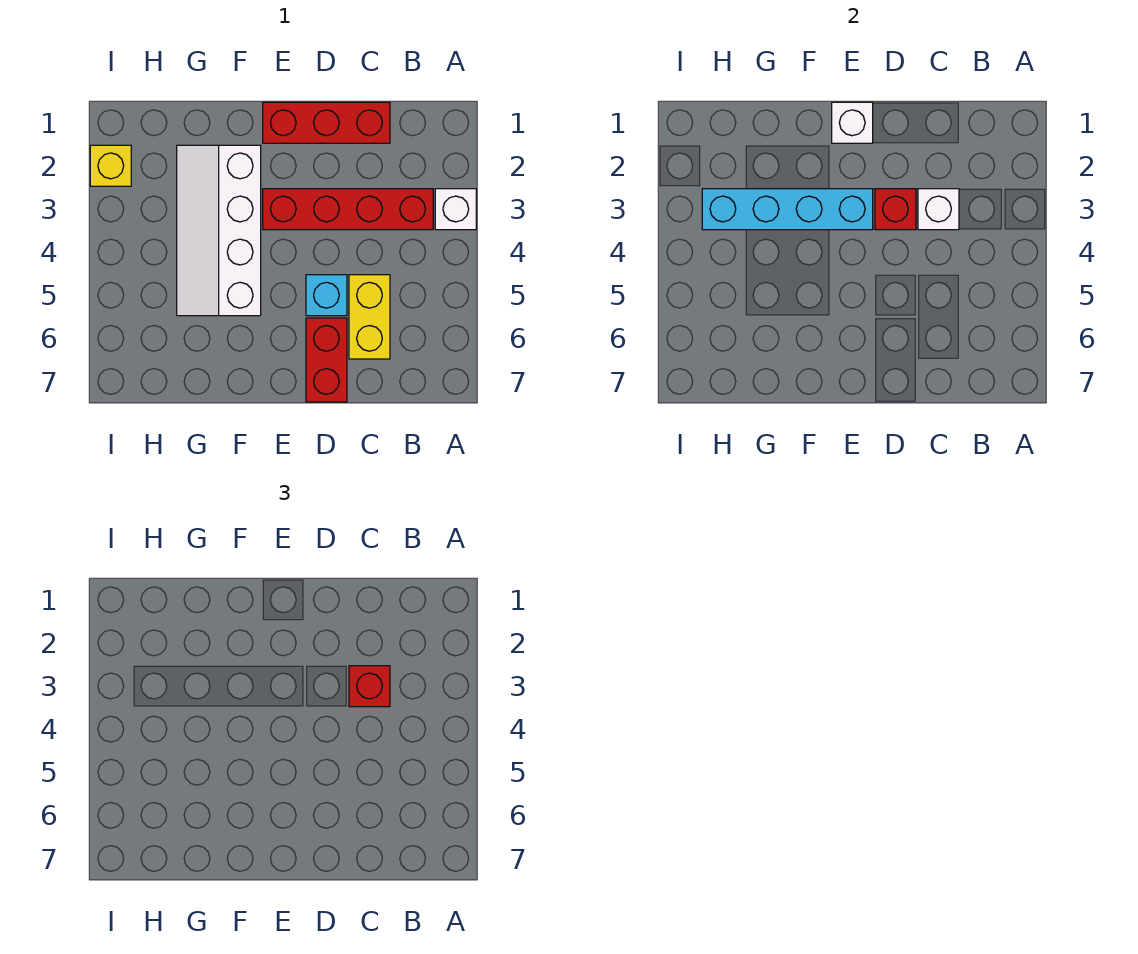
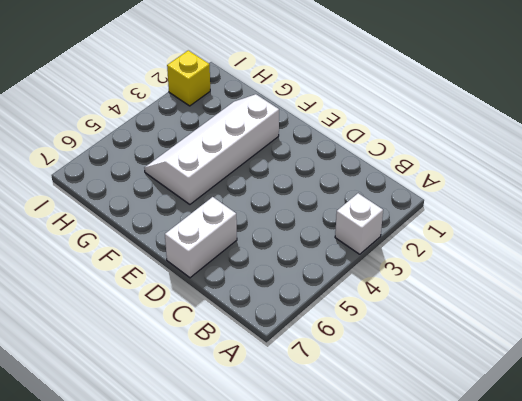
white brick D6:D7 level 1 -> red brick D6:D7 level 1
none -> red brick B3:E3 level 1
none -> red brick C1:E1 level 1
none -> yellow brick C5:C6 level 1

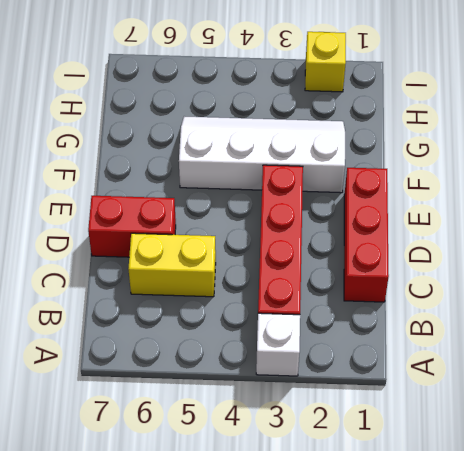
none -> cyan brick D5 level 1
none -> white brick C3 level 2
none -> red brick D3 level 2

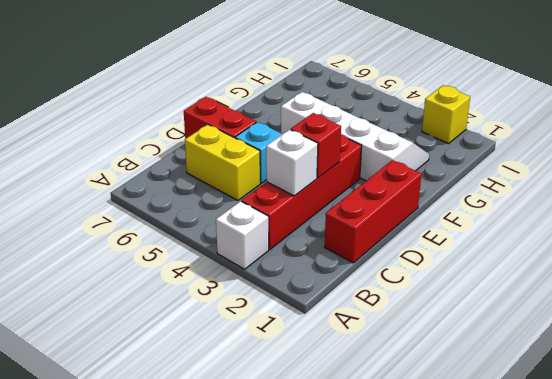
none -> white brick E1 level 2
none -> cyan brick E3:H3 level 2
none -> red brick C3 level 3

